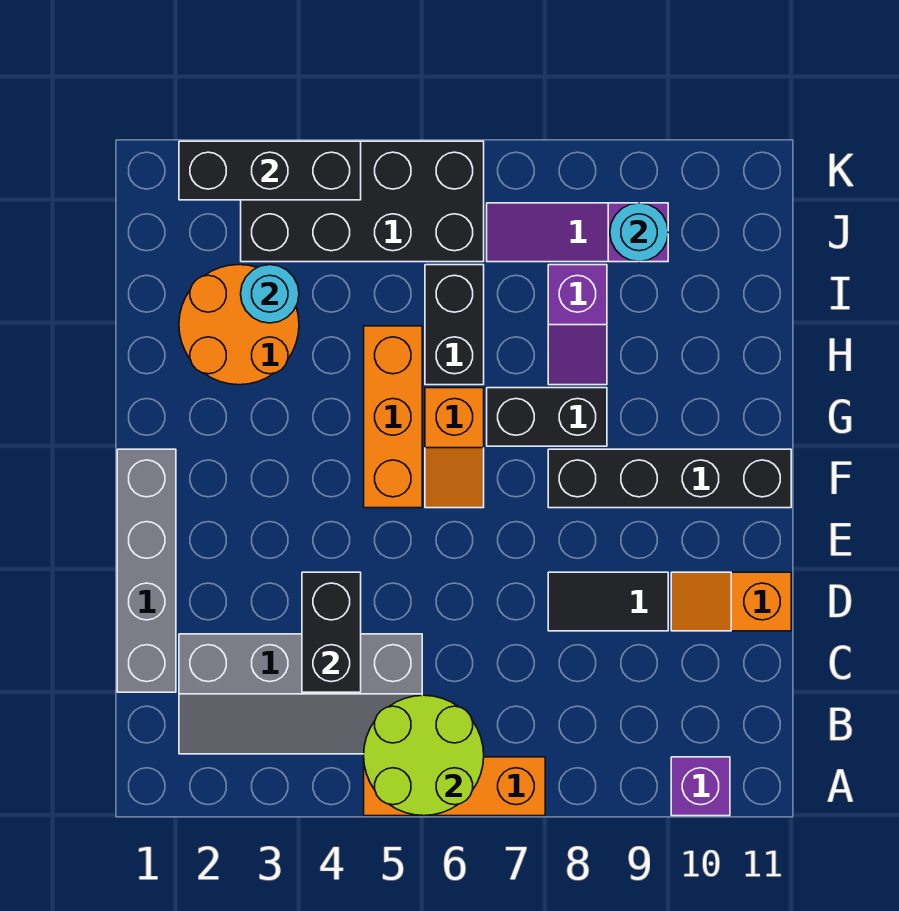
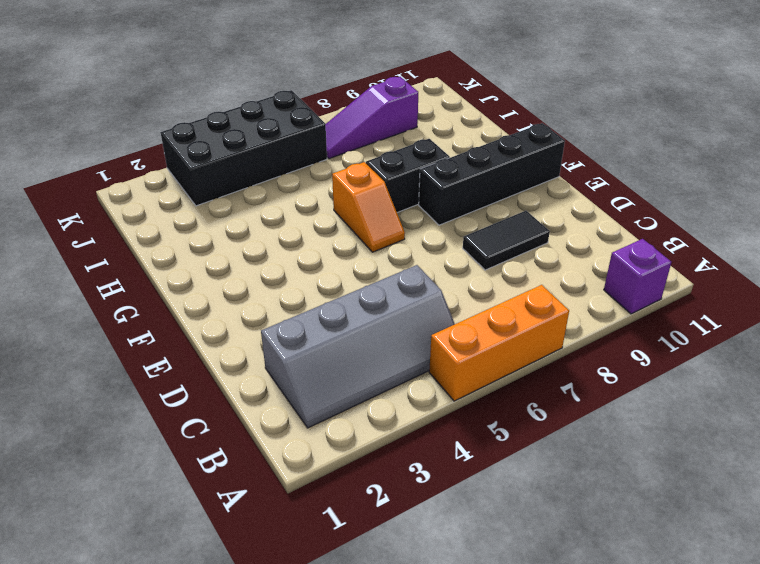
none -> grey brick C1:F1 level 1
none -> orange slope D10:D11 level 1 top 11
none -> orange brick F5:H5 level 1

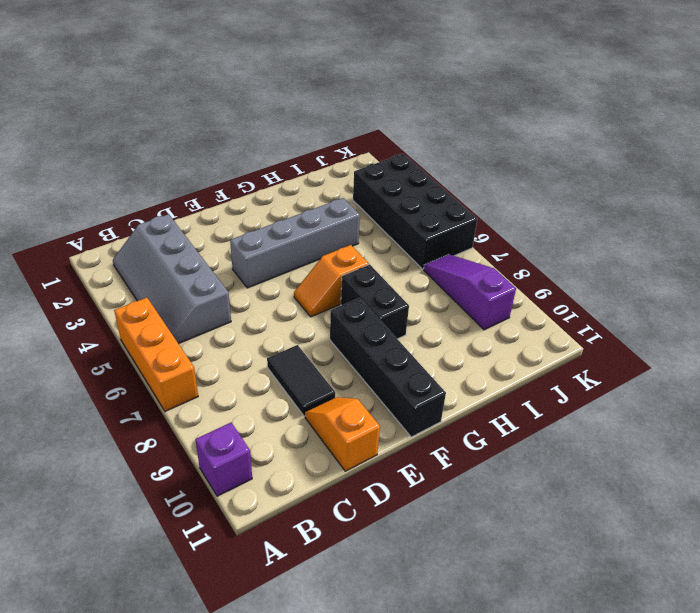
grey brick E4:H4 level 1 -> grey brick C1:F1 level 1
none -> orange brick F5:H5 level 1
none -> orange round brick H2:I3 level 1
none -> black brick H6:I6 level 1

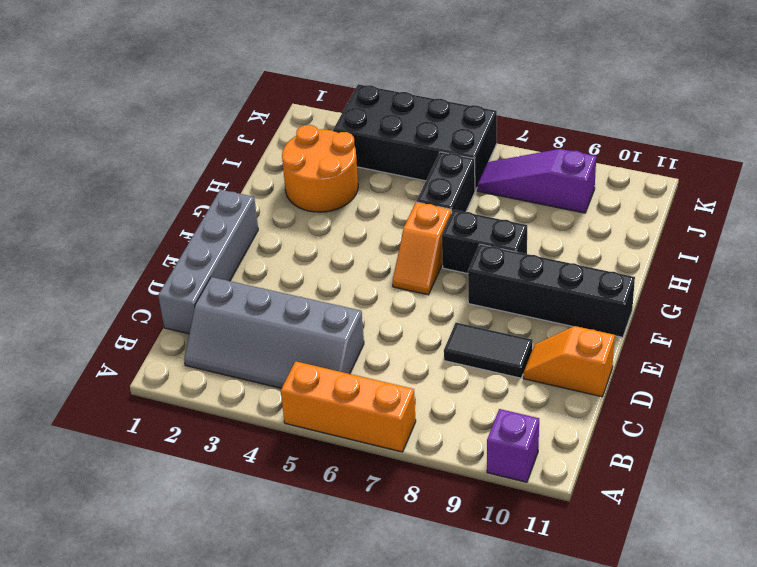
none -> orange brick F5:H5 level 1
none -> purple slope H8:I8 level 1 top I
none -> lime round brick A5:B6 level 2

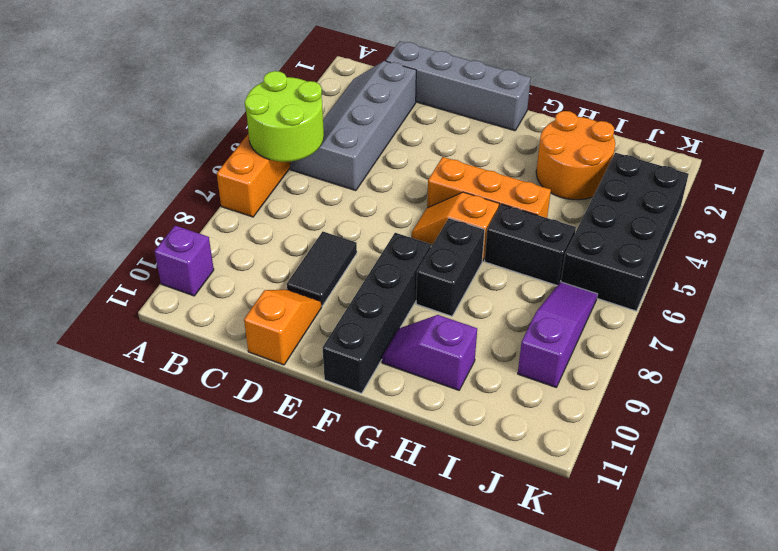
purple slope G10:H10 level 1 top H -> purple slope H8:I8 level 1 top I
none -> black brick C4:D4 level 2
none -> cyan round brick I3 level 2
none -> cyan round brick J9 level 2

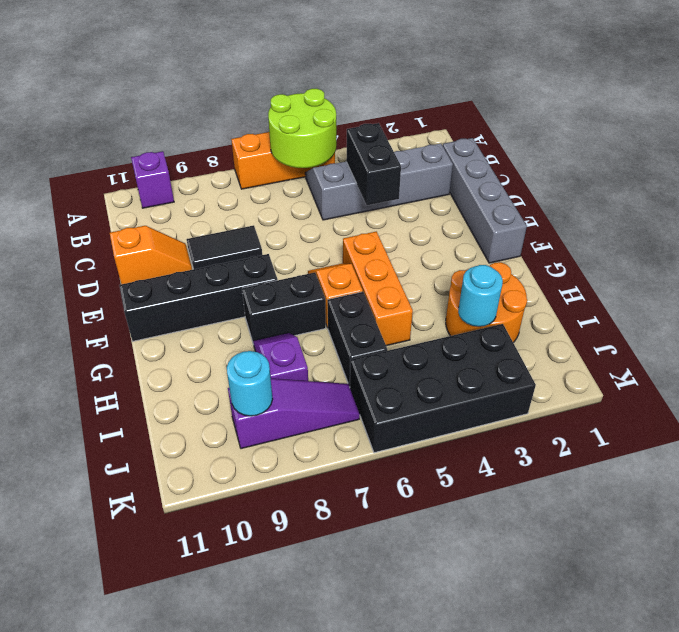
none -> black brick K2:K4 level 2

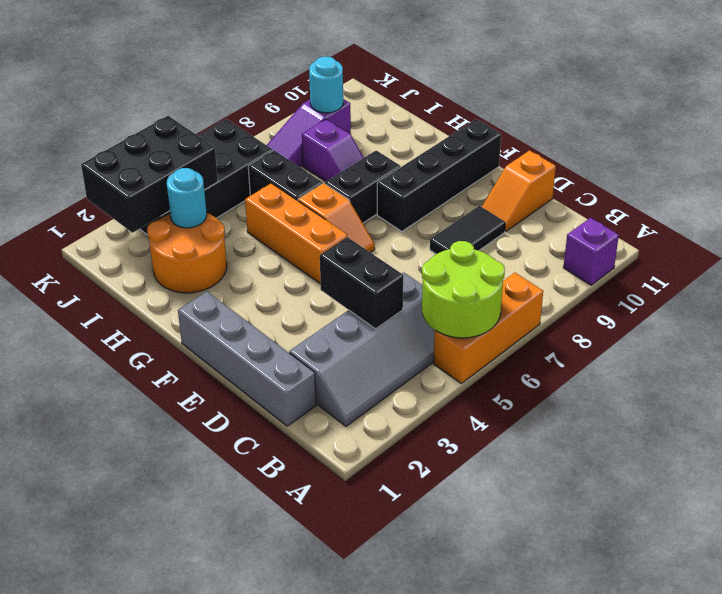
black brick J2:K4 level 2 -> black brick K2:K4 level 2

